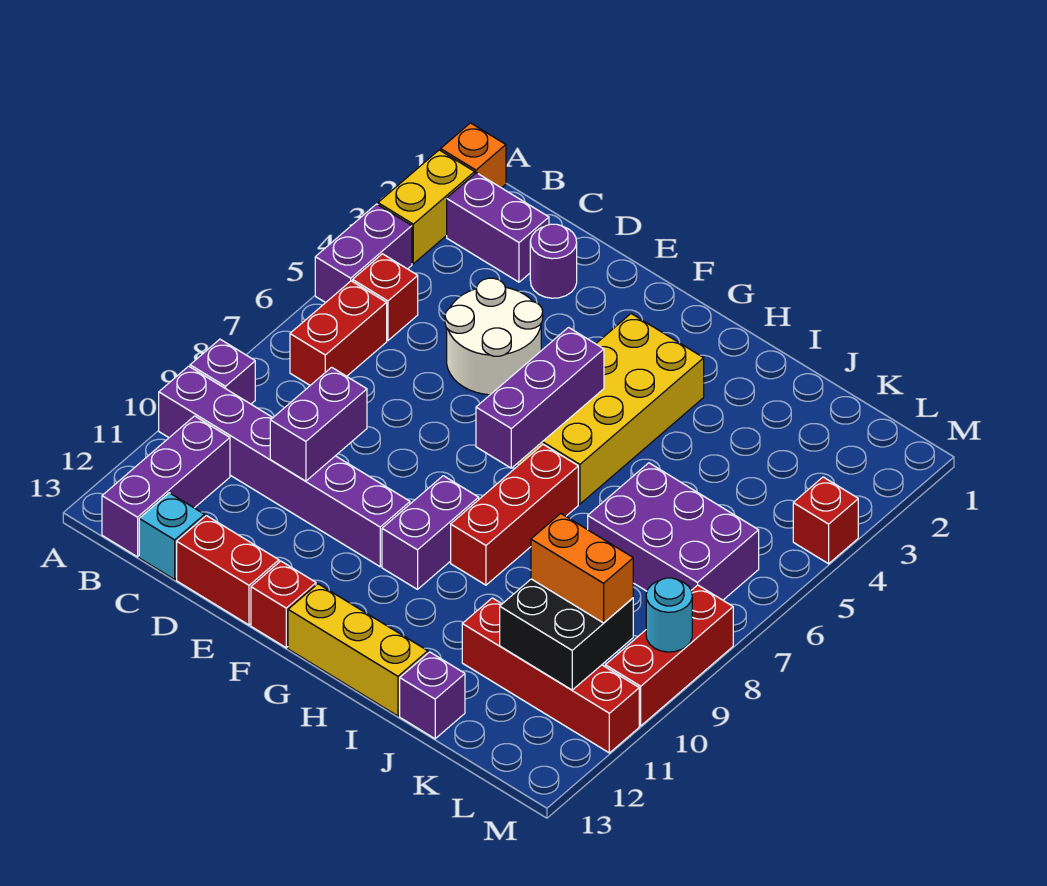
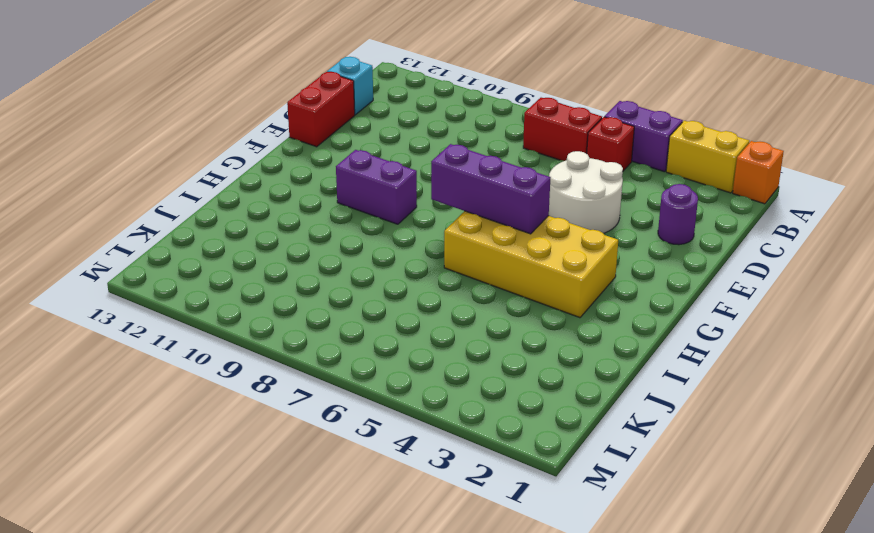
none -> purple brick A9 level 1
none -> purple brick A10:F10 level 1
none -> purple brick B2:C2 level 1

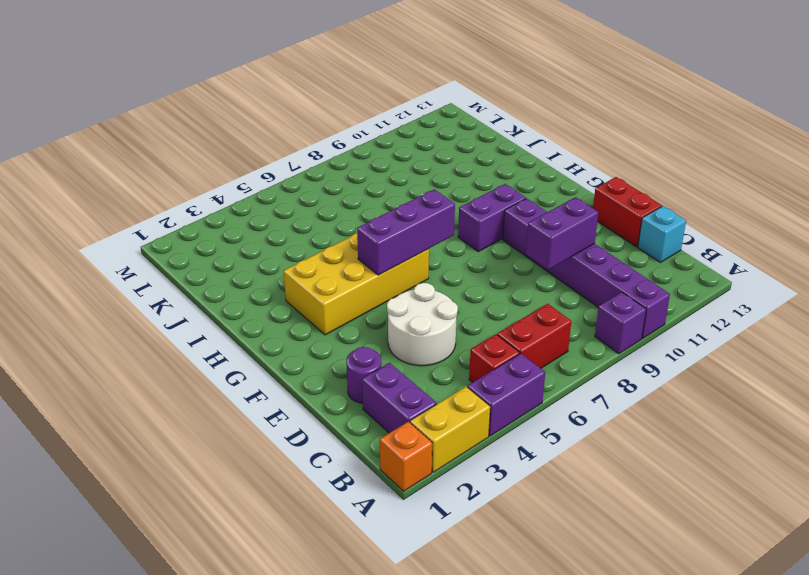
none -> purple brick B11:B13 level 1
none -> red brick F13 level 1
none -> yellow brick G13:I13 level 1

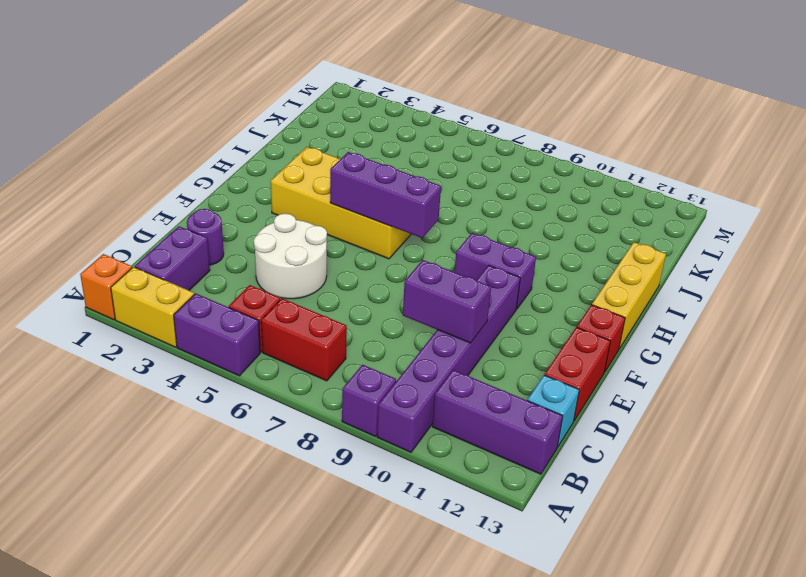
none -> red brick H7:H9 level 1
none -> purple brick J6:L7 level 1
none -> red brick J11:M11 level 1

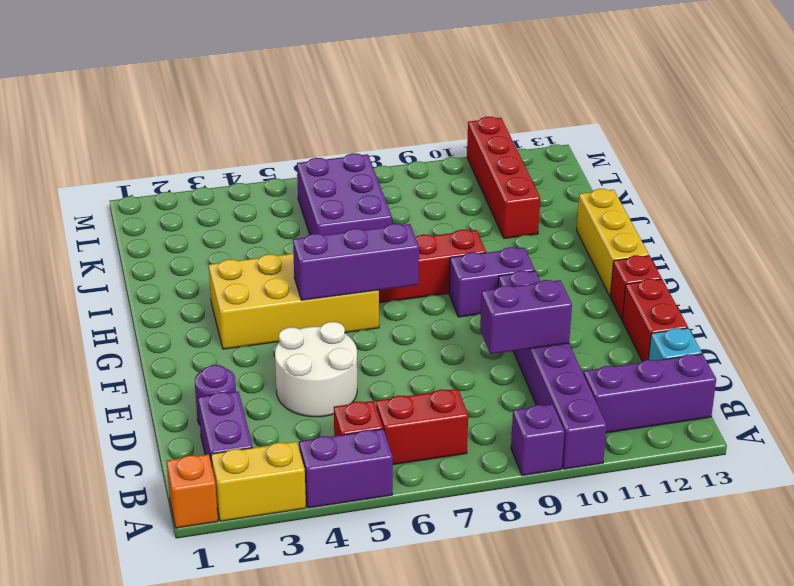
none -> purple brick J13 level 1
none -> red brick M4 level 1
none -> red brick M8:M10 level 1

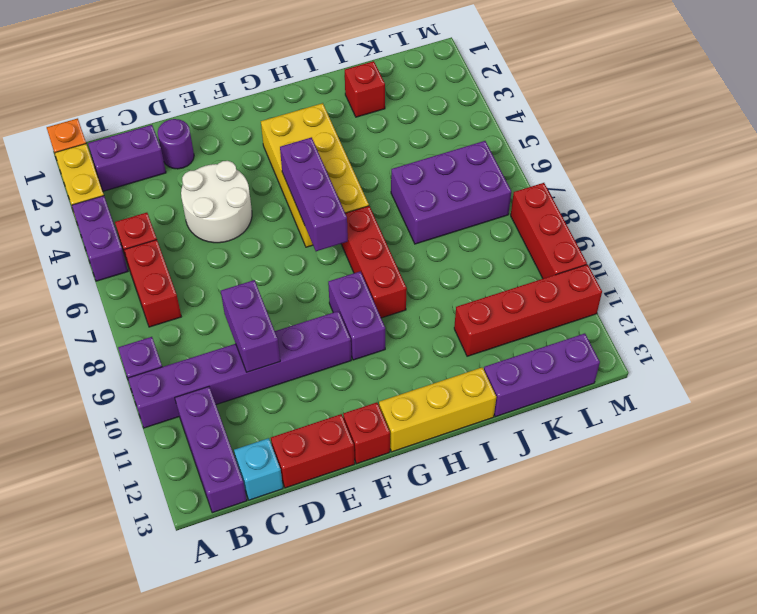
red brick J2 level 1 -> red brick M4 level 1
purple brick J13:L13 level 1 -> purple brick J13 level 1
none -> black brick K10:L11 level 2
none -> cyan round brick M9 level 2
none -> orange brick K10:L10 level 3

